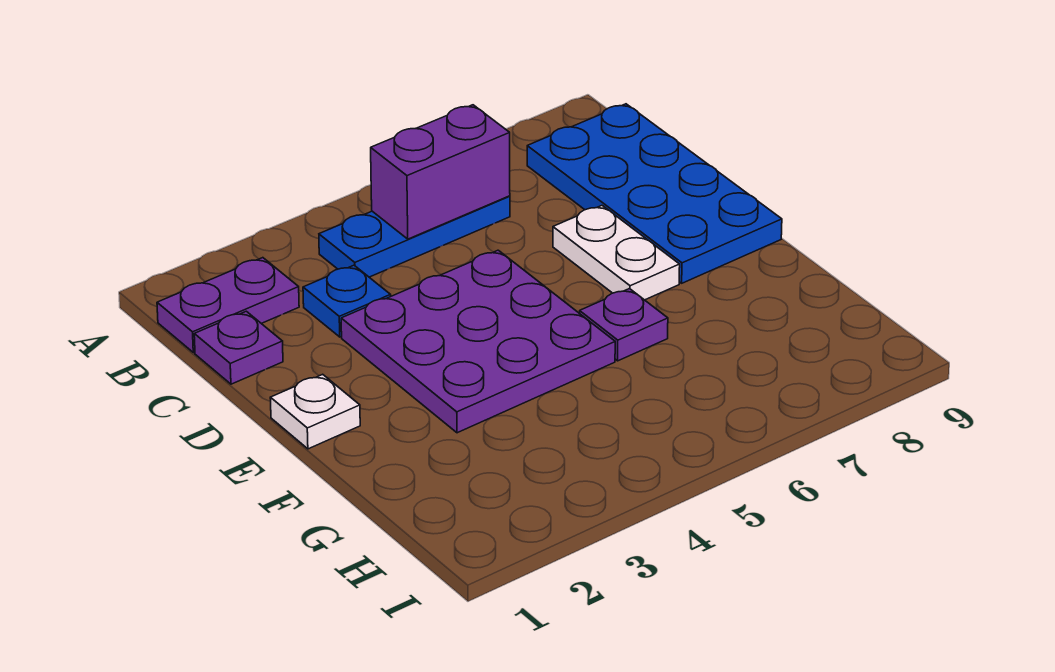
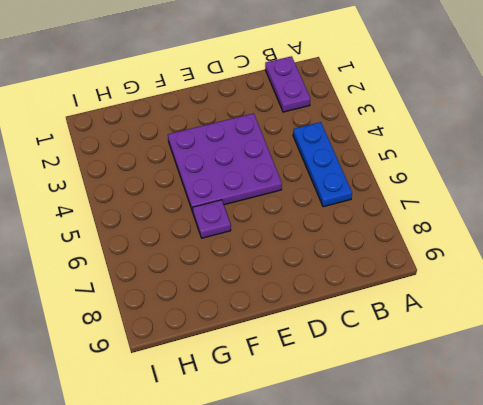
none -> blue plate B8:E9 level 1
none -> purple plate C1 level 1

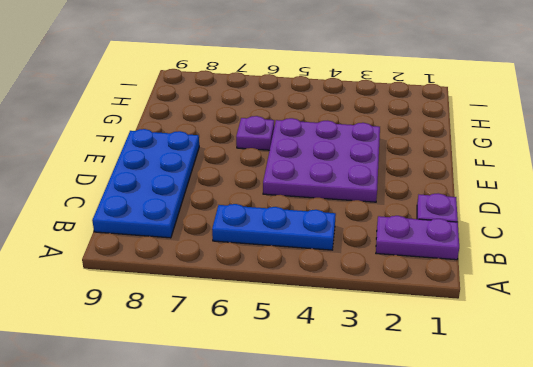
none -> blue plate C3 level 1
none -> white plate D7:E7 level 1

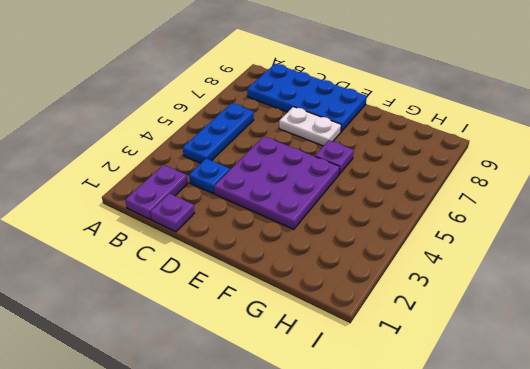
none -> white plate E1 level 1
none -> purple brick B5:B6 level 2

